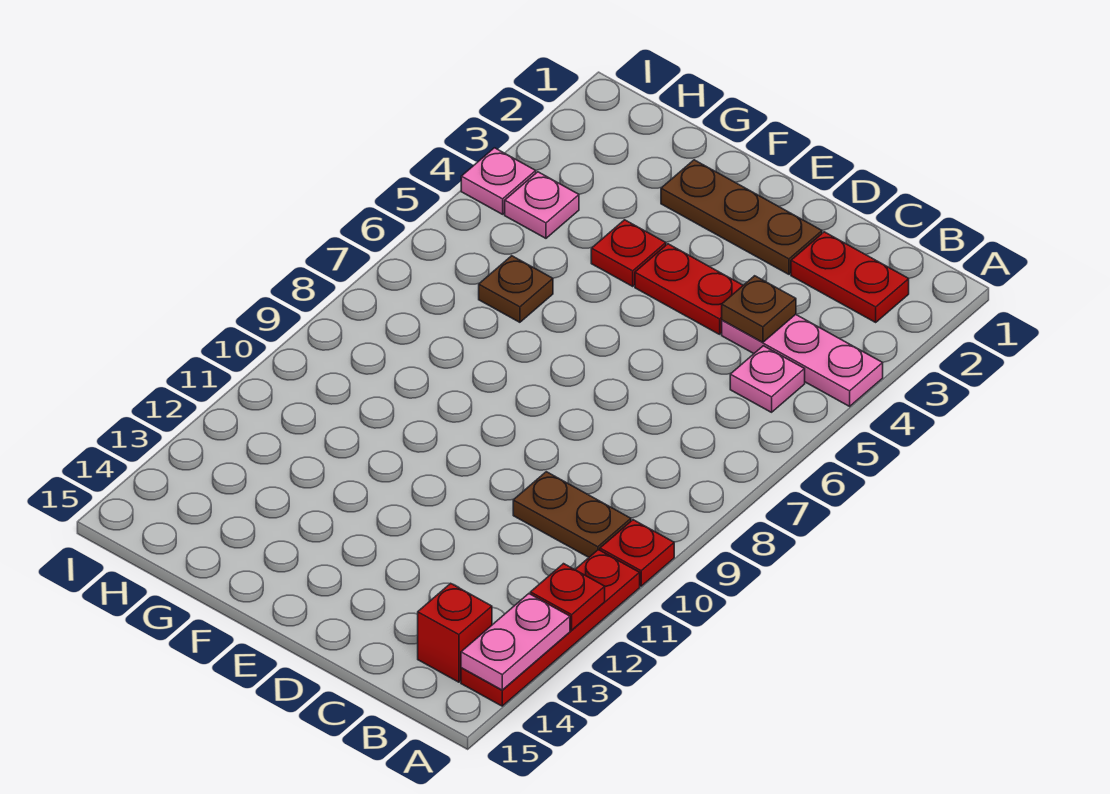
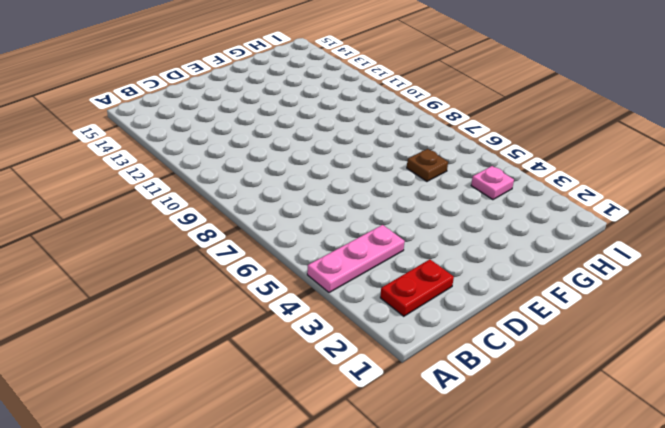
none -> red plate A10 level 1
none -> red plate A11:A14 level 1
none -> pink plate B5 level 1

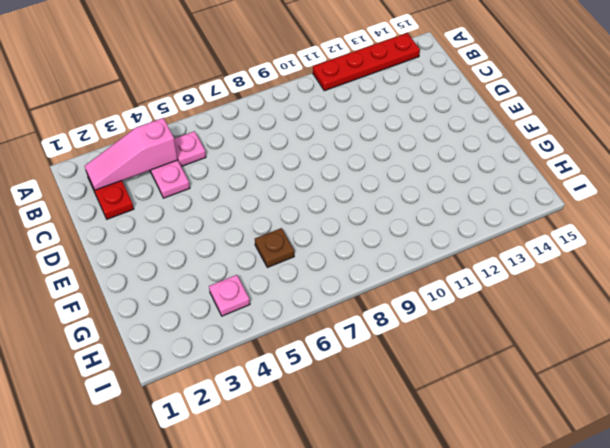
pink slope B2:B4 level 2 top 4 -> none
none -> red plate A10 level 1
none -> brown plate B10:C10 level 1
none -> red brick B14 level 1

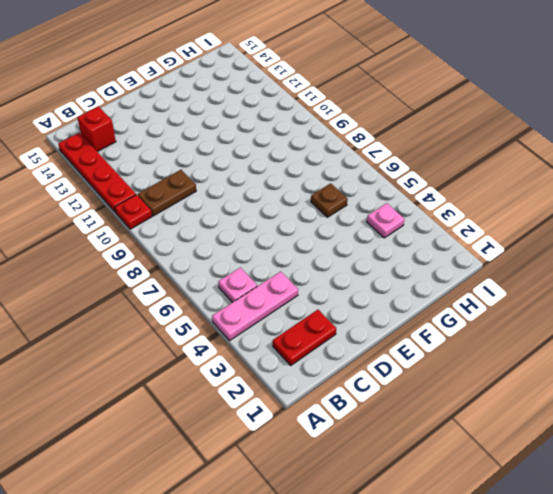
none -> brown plate D2:F2 level 1
none -> red plate D4:E4 level 1
none -> red plate F4 level 1

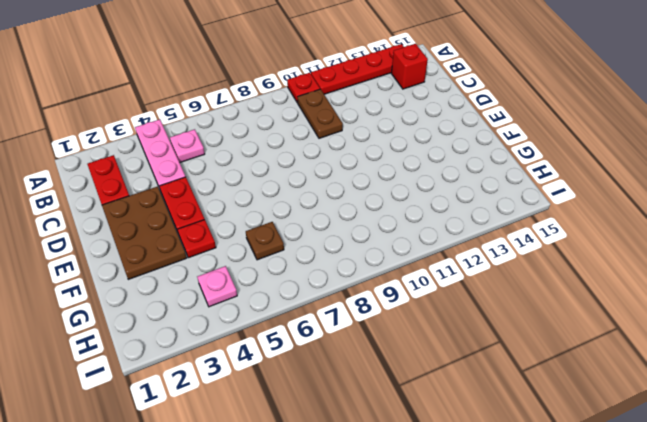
brown plate D2:F3 level 1 -> brown plate D2:F2 level 1
none -> pink plate I4 level 1
none -> red plate A12 level 2
none -> pink plate A13:A14 level 2

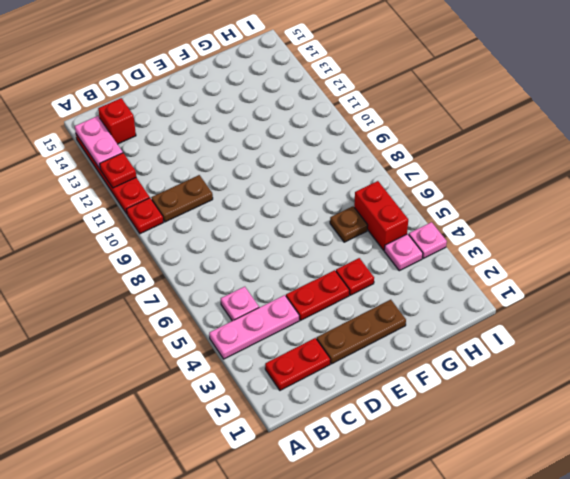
red brick H5:H6 level 1 -> none
none -> brown plate C4 level 2

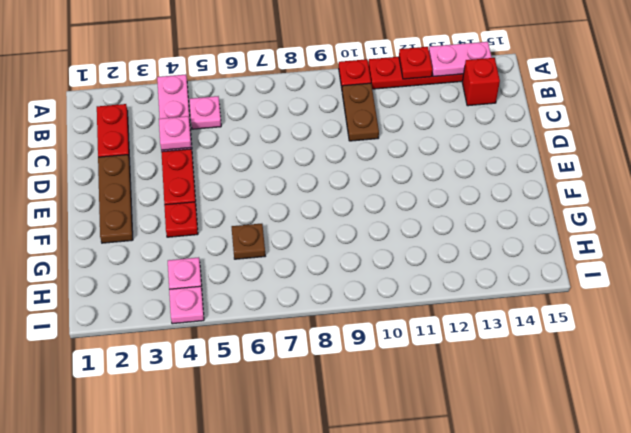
pink plate C4 level 2 -> brown plate C4 level 2

